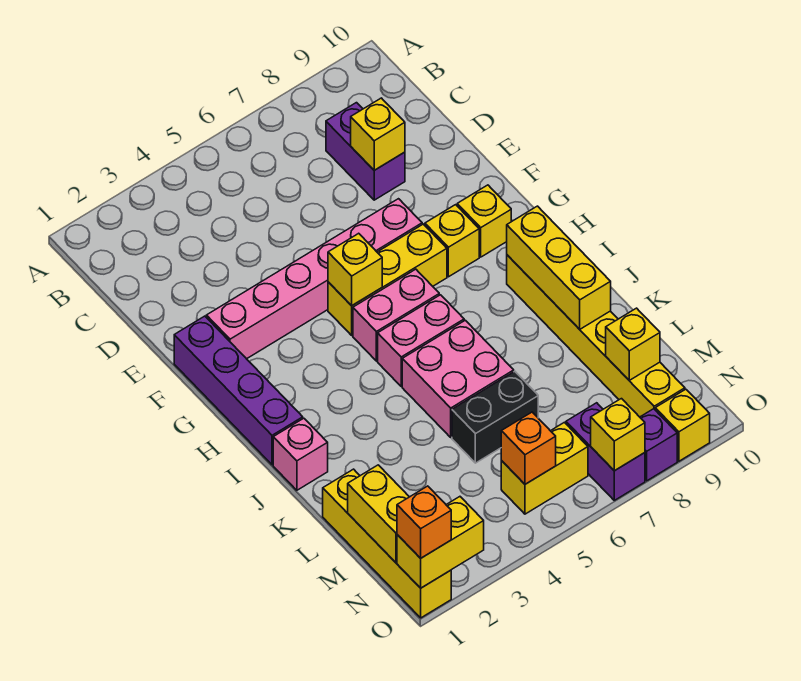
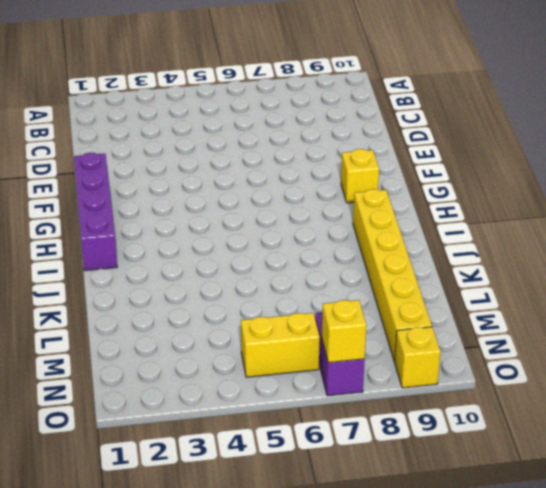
none -> purple brick C8:D8 level 1
none -> pink brick F2:F7 level 1
none -> yellow brick G5:G7 level 1

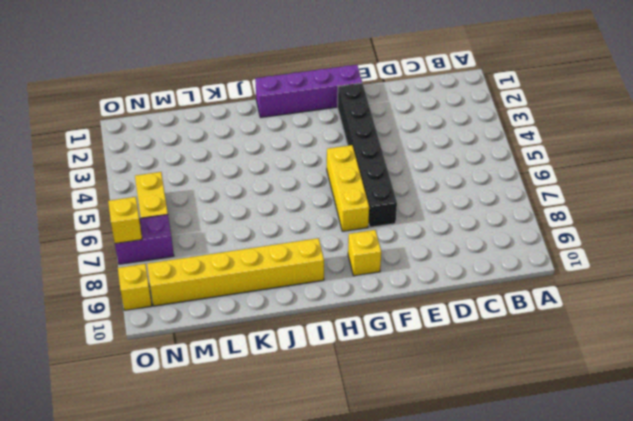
black brick F2:F7 level 1 -> pink brick F2:F7 level 1
none -> purple brick C8:D8 level 1
none -> yellow brick G8 level 1
none -> pink brick H5:H6 level 1

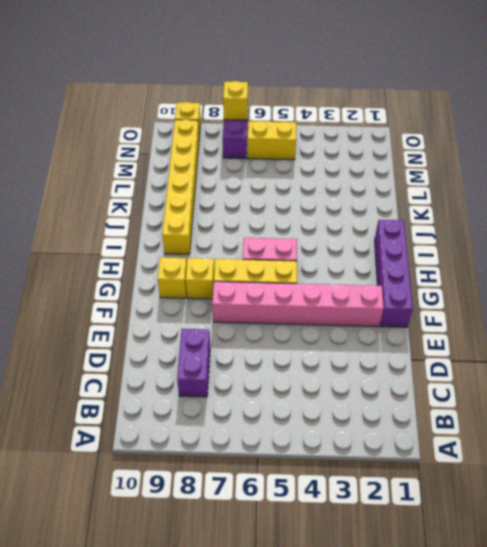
none -> pink brick I5:I6 level 1
none -> pink brick J1 level 1
none -> pink brick J5:K6 level 1

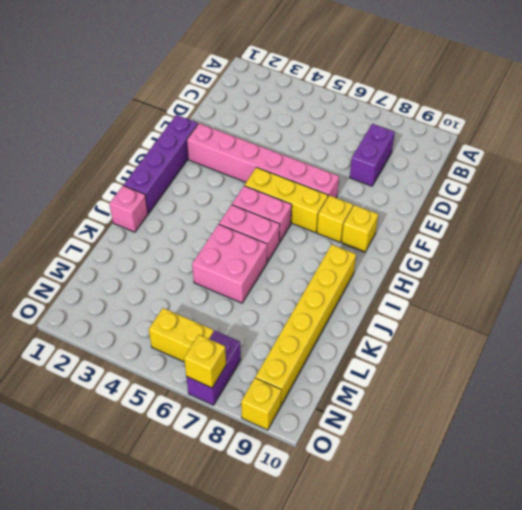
none -> yellow brick L1:O1 level 1
none -> black brick L5:L6 level 1
none -> purple brick O8 level 1

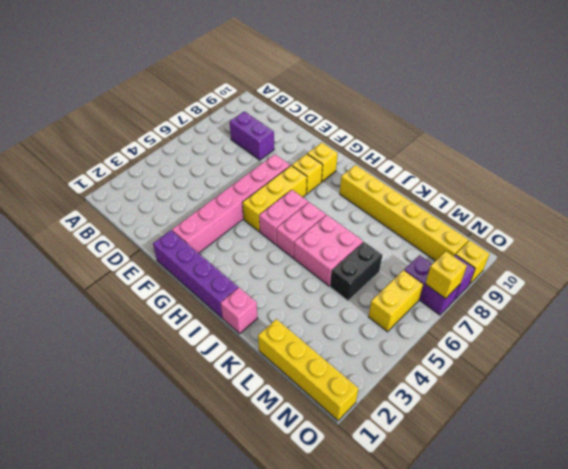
none -> yellow brick D8 level 2
none -> yellow brick G5 level 2
none -> yellow brick I9:K9 level 2

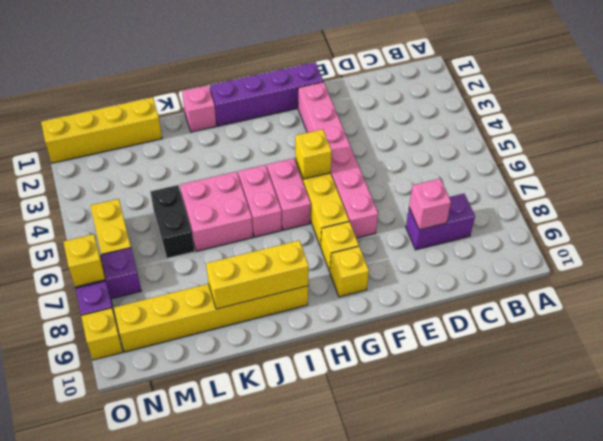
pink brick D8 level 2 -> yellow brick D8 level 2
none -> yellow brick M1:N1 level 2
none -> yellow brick M9 level 2
none -> orange brick N5 level 2

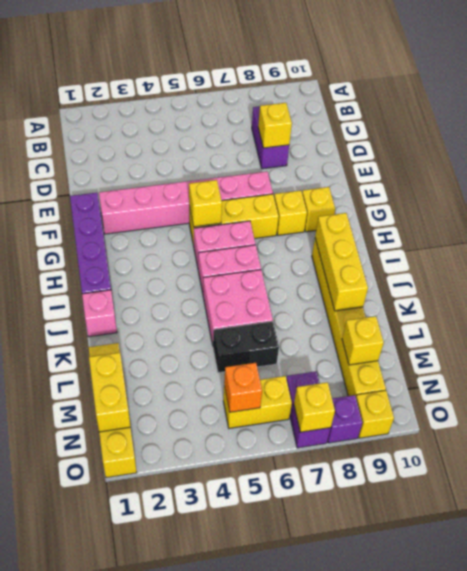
none -> yellow brick O1:O2 level 2
none -> orange brick O1 level 3

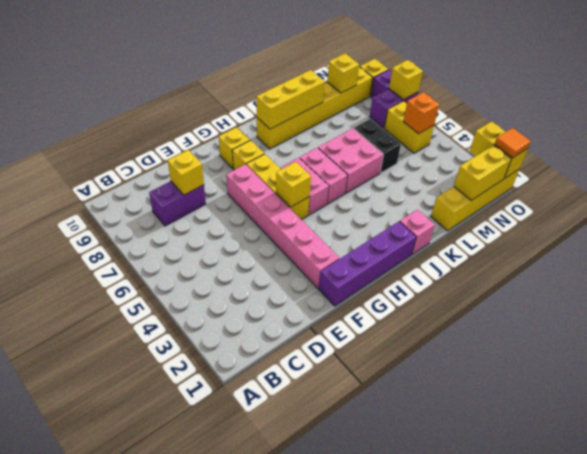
orange tile O1 level 3 -> orange brick O1 level 3

